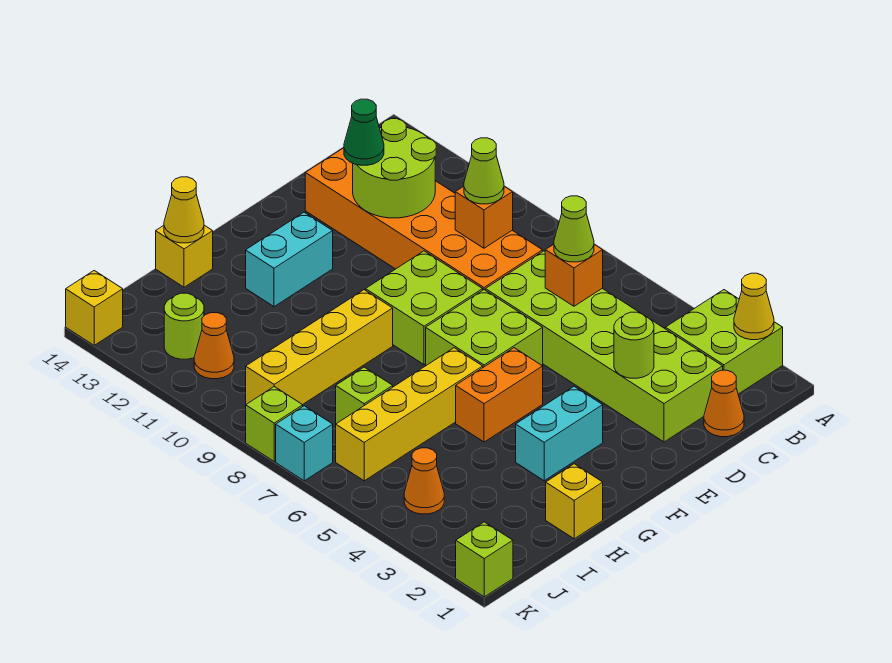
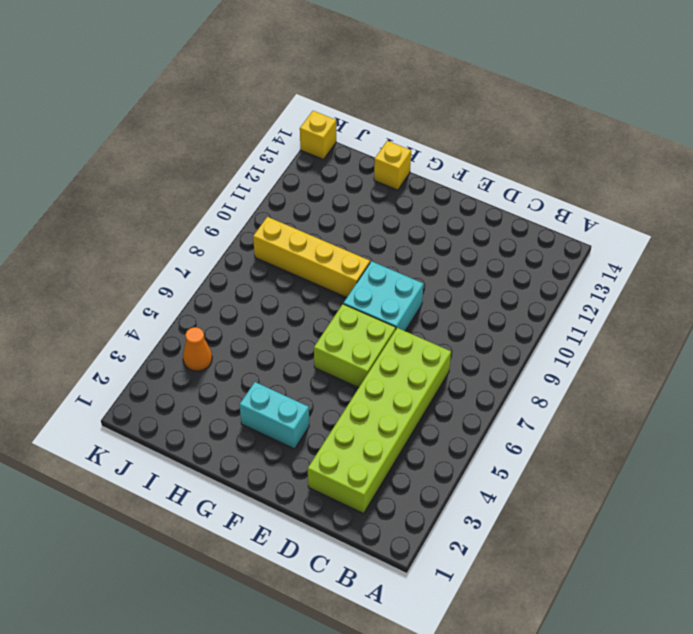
cyan brick E8:F9 level 1 -> lime brick E8:F9 level 1
none -> lime brick A2:B3 level 1
none -> orange cone C1 level 1
none -> orange brick C8:D13 level 1
none -> orange brick F5:G5 level 1

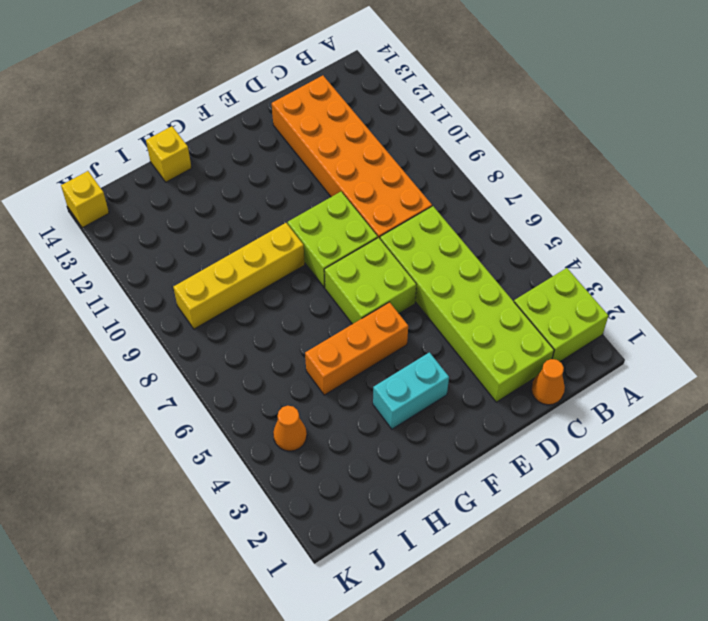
orange brick F5:H5 level 1 -> orange brick F5:G5 level 1
none -> cyan brick F12:G12 level 1
none -> yellow brick G6:J6 level 1
none -> yellow brick H1 level 1
none -> lime brick I7 level 1

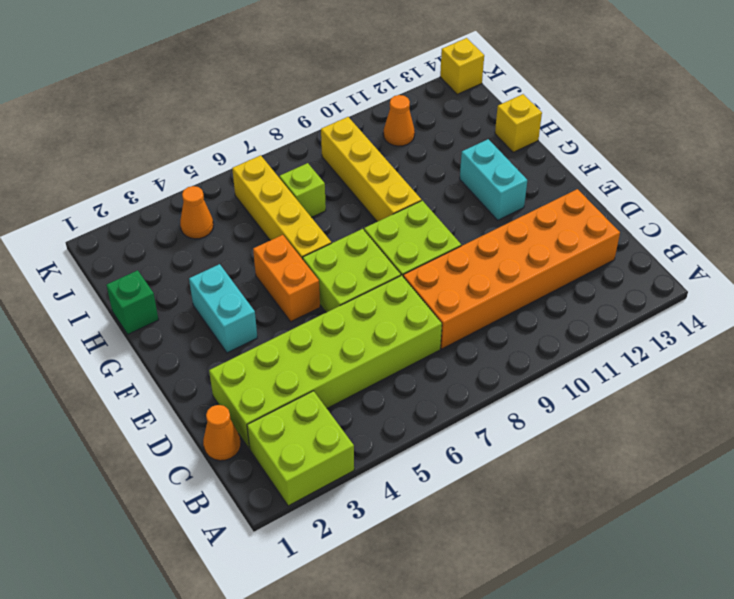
green brick H1 level 1 -> yellow brick H1 level 1
none -> lime round brick J12 level 1
none -> lime brick K1 level 1
none -> cyan brick K7 level 1
none -> lime brick K8 level 1

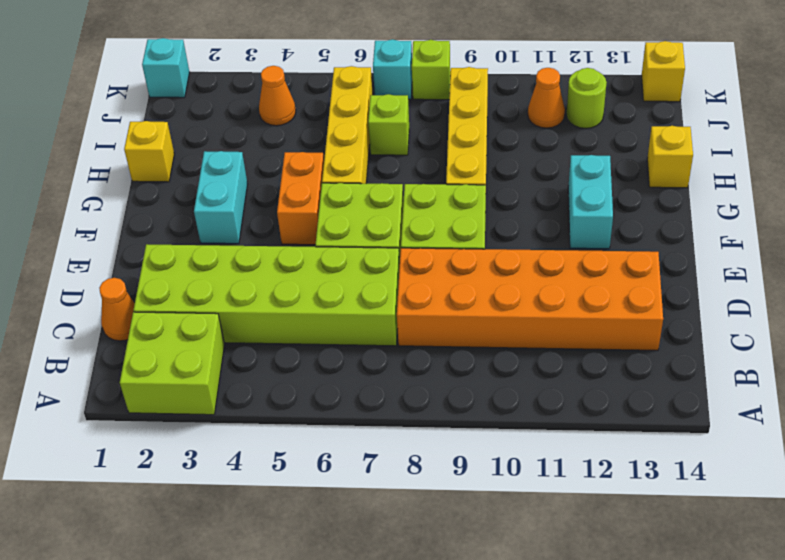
cyan brick K1 level 1 -> lime brick K1 level 1
none -> yellow cone A2 level 2
none -> orange brick C6 level 2
none -> orange brick C9 level 2
none -> lime round brick C11:D12 level 2

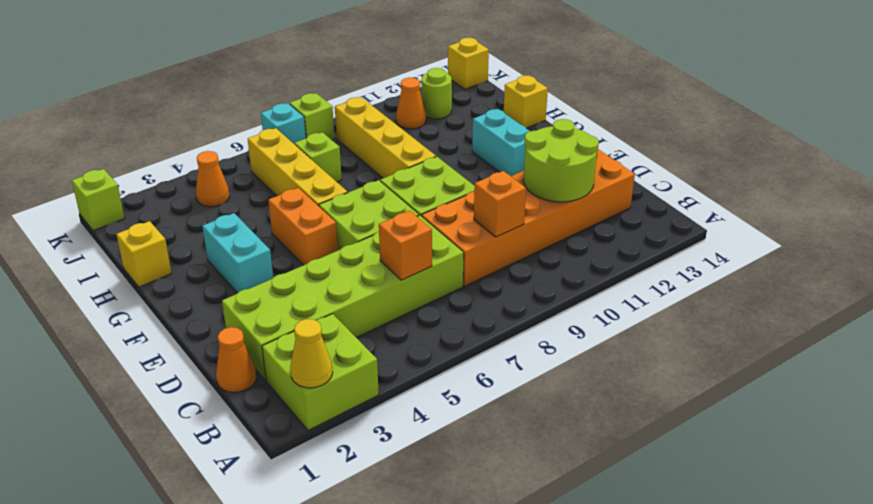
none -> lime round brick D3 level 2
none -> yellow cone H14 level 2
none -> lime cone C6 level 3
none -> lime cone C9 level 3

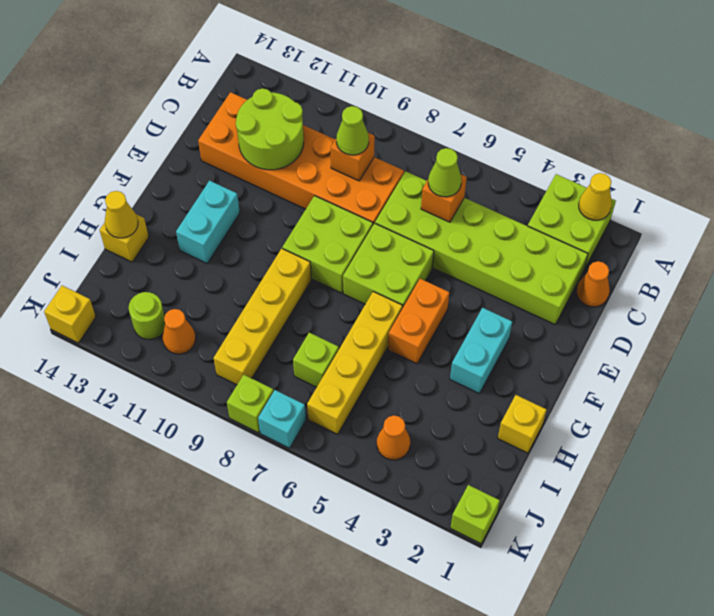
none -> lime round brick D3 level 2
none -> green cone D12 level 3

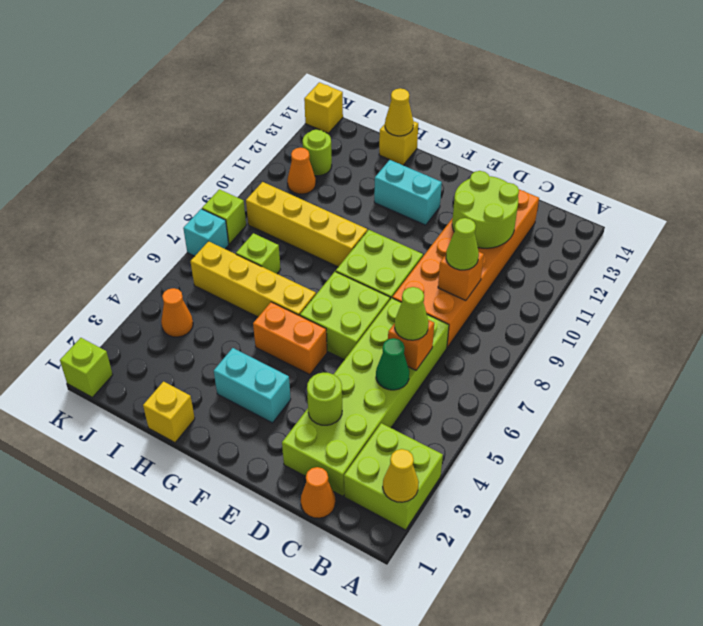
green cone C5 level 2 -> green cone D12 level 3

